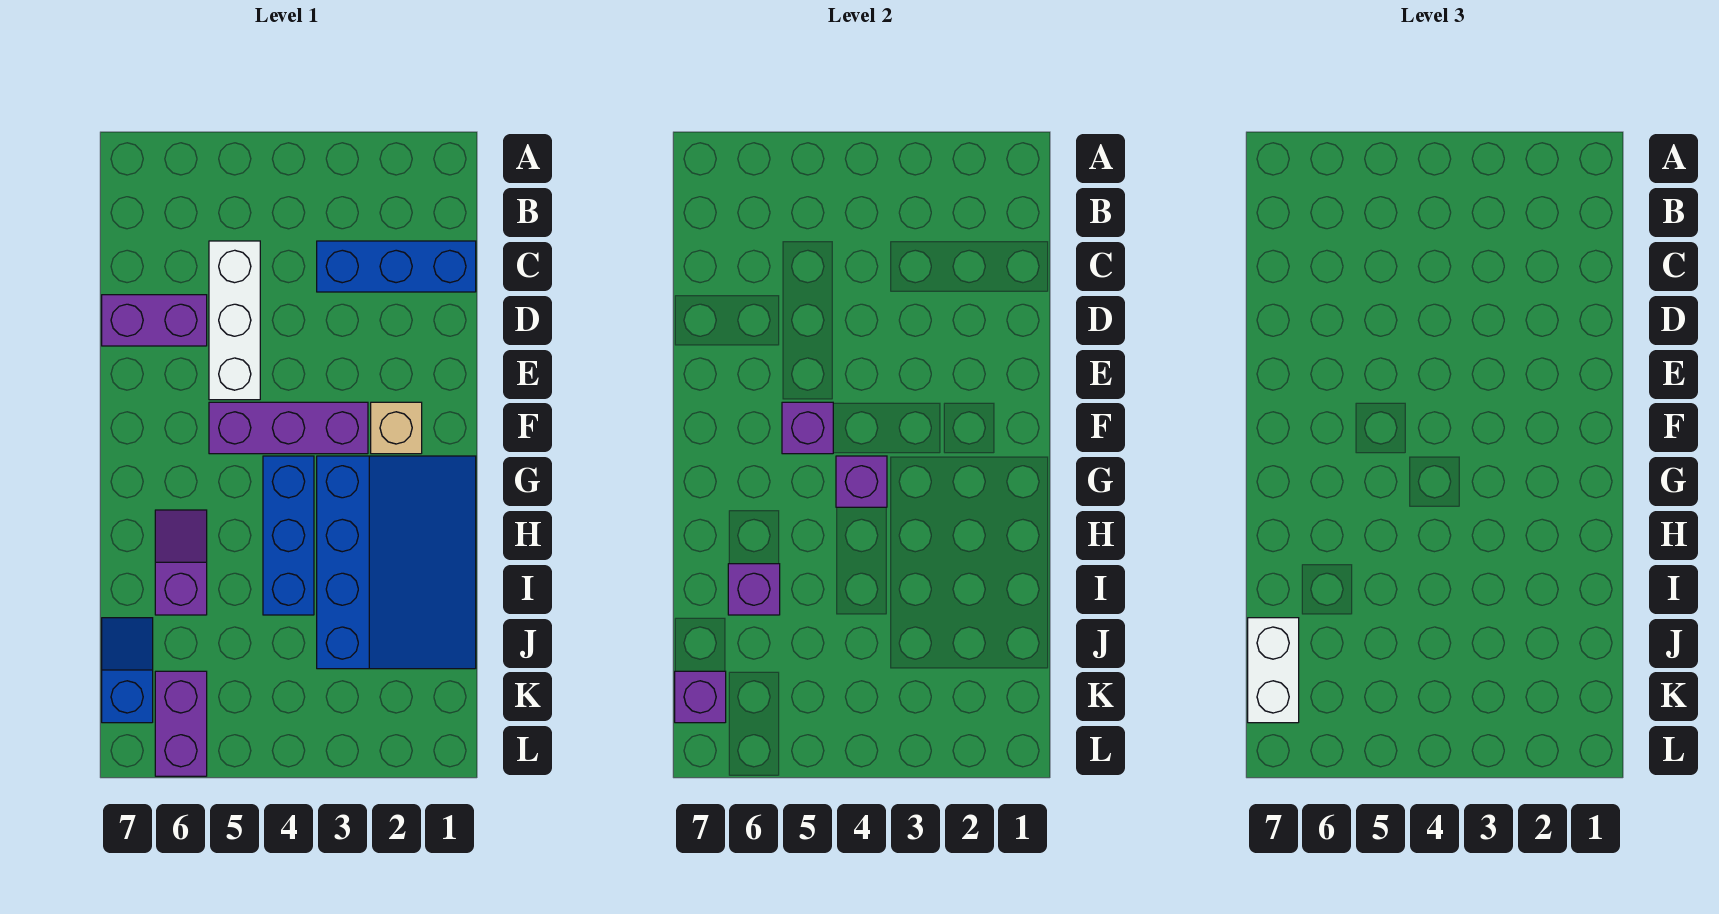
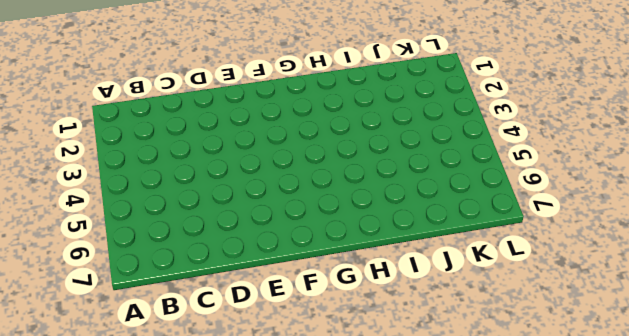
none -> blue brick C1:C3 level 1
none -> white brick C5:E5 level 1
none -> purple brick D6:D7 level 1

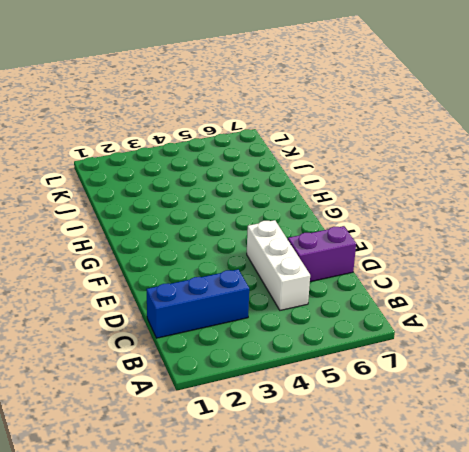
none -> tan brick F2 level 1
none -> purple brick F3:F5 level 1
none -> blue slope G1:J3 level 1 top 3

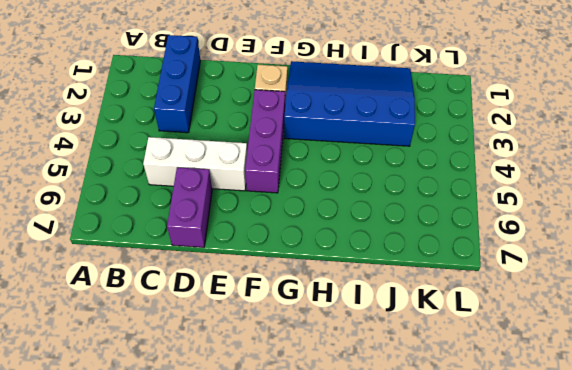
none -> blue brick G4:I4 level 1
none -> purple slope H6:I6 level 1 top I
none -> blue slope J7:K7 level 1 top K

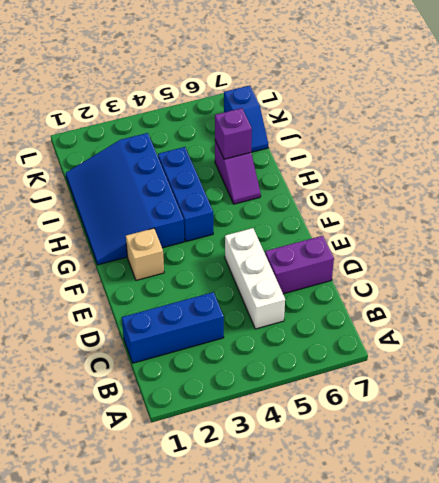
none -> purple brick F3:F5 level 1
none -> purple brick K6:L6 level 1
none -> purple brick F5 level 2

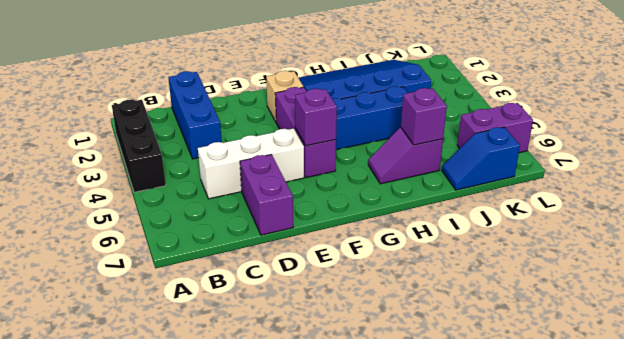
black brick A2:A4 level 1 -> none
none -> purple brick G4 level 2
none -> purple brick K7 level 2
none -> white brick J7:K7 level 3

